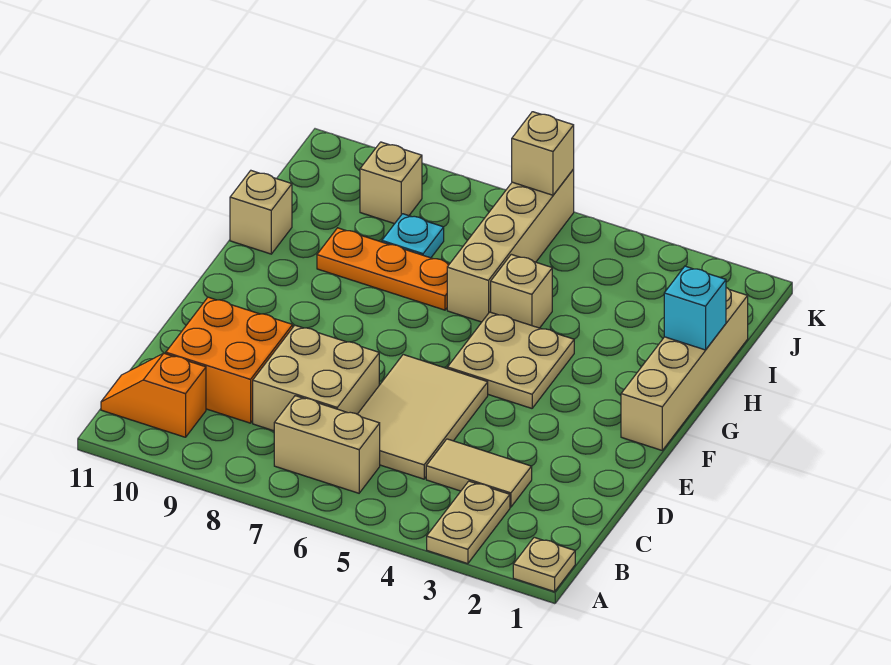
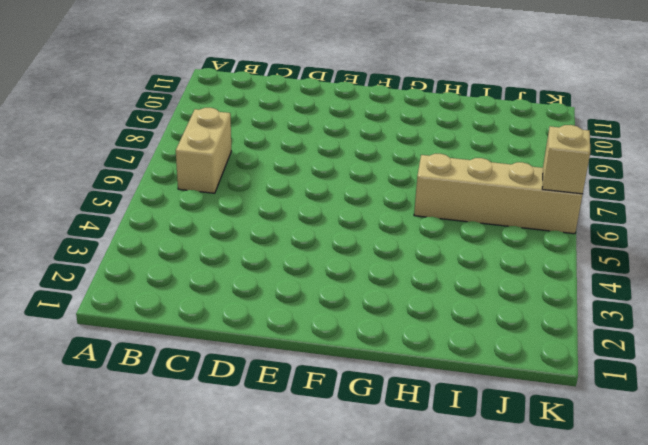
none -> tan plate A1 level 1
none -> tan plate A3:B3 level 1
none -> orange slope B10:B11 level 1 top 10

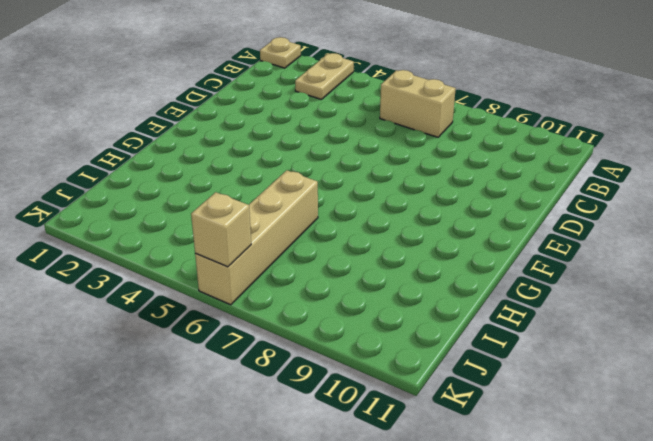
none -> orange slope B10:B11 level 1 top 10
none -> tan tile C3:C4 level 1
none -> tan tile C5:E6 level 1

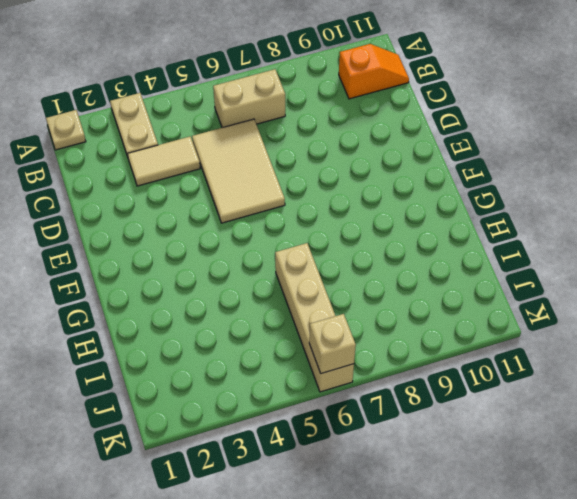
none -> tan brick C7:D8 level 1
none -> orange brick C9:D10 level 1
none -> tan brick F1:I1 level 1

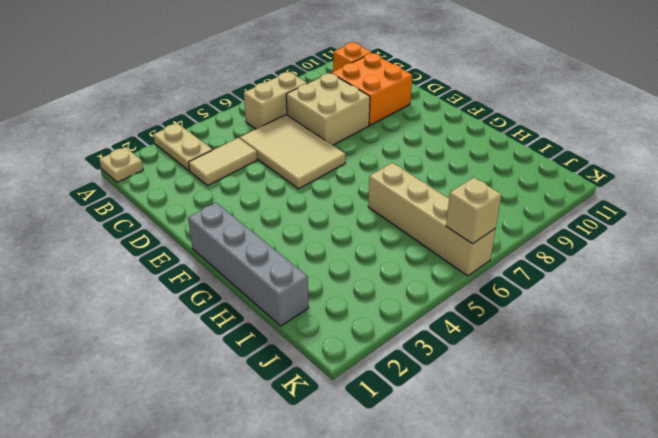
grey brick F1:I1 level 1 -> tan brick F1:I1 level 1
none -> tan plate F4:G5 level 1
none -> tan brick H5 level 1
none -> orange plate H7:H9 level 1

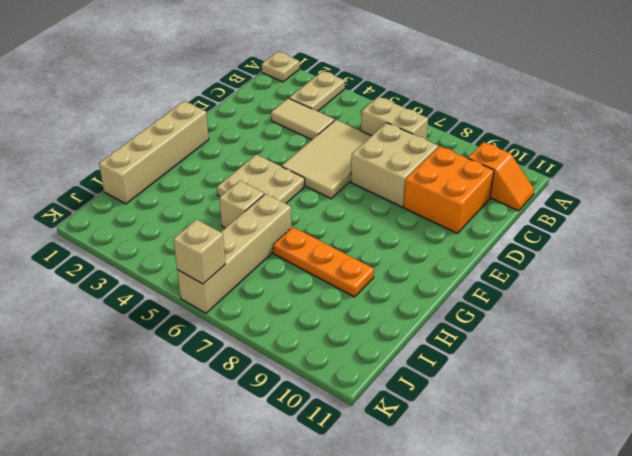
none -> tan brick H11 level 1
none -> cyan plate I8 level 1
none -> tan brick J9 level 1

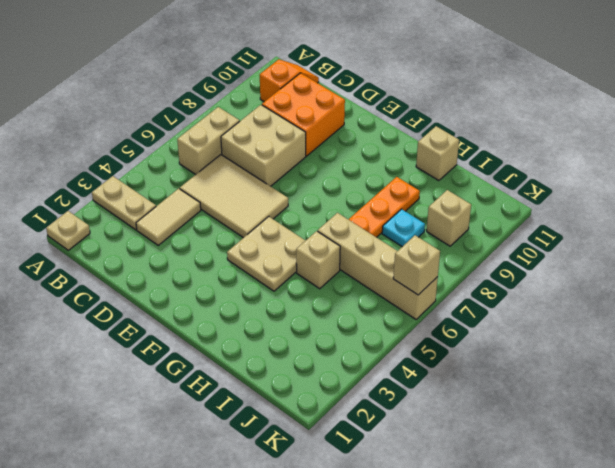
none -> tan brick F1:I1 level 1
none -> cyan brick H1 level 2

